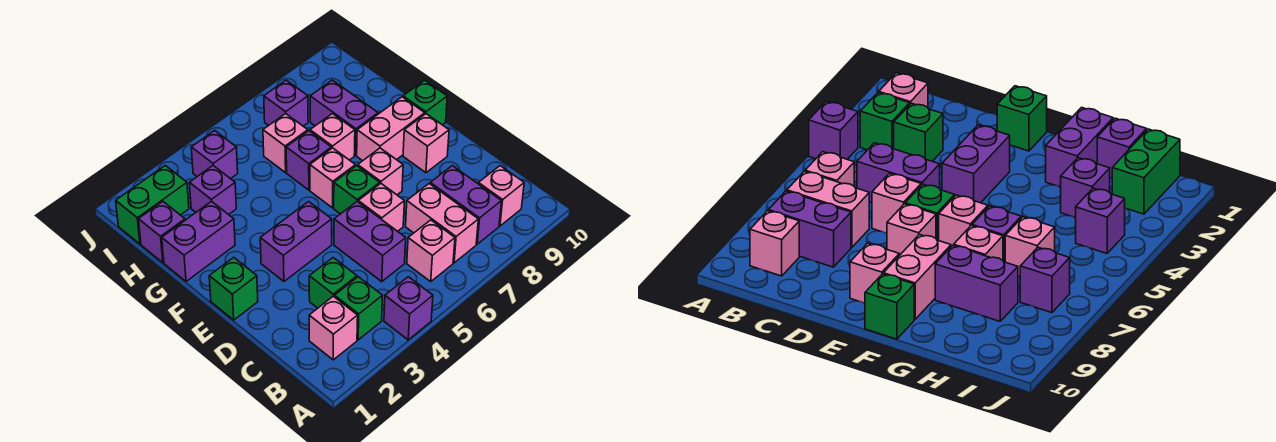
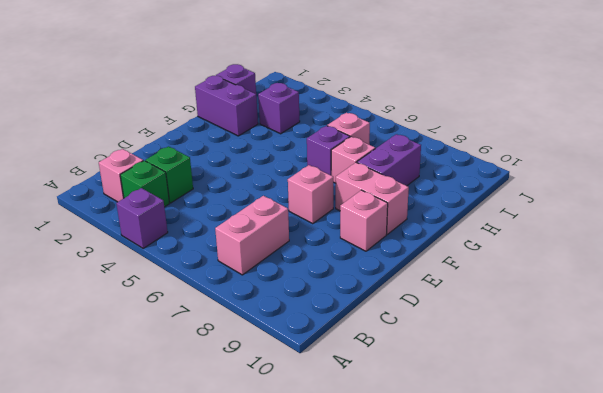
none -> pink brick B6 level 1
none -> purple brick B8:C8 level 1
none -> pink brick B9 level 1

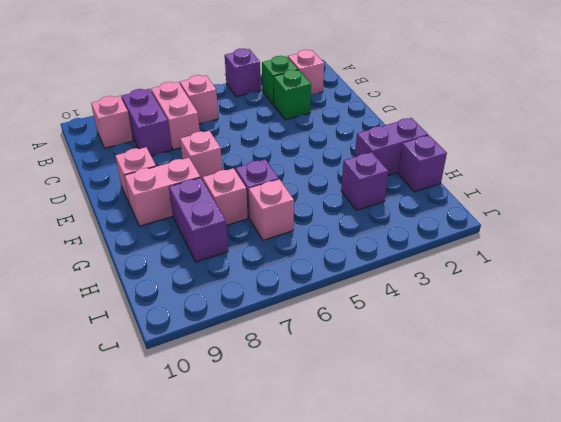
none -> purple brick C5:D5 level 1
none -> pink brick D6 level 1
none -> green brick E1 level 1

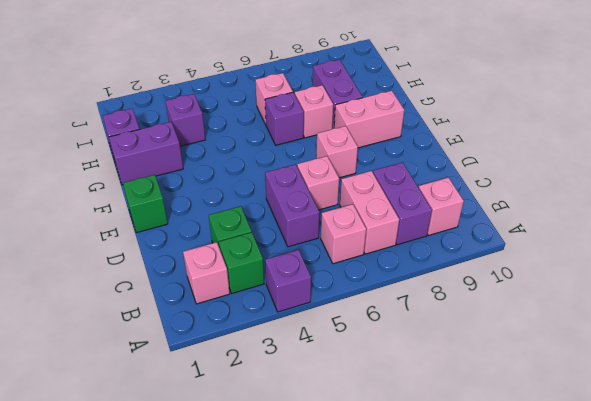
none -> purple brick E3:E4 level 1
none -> green brick E6 level 1
none -> pink brick E9 level 1

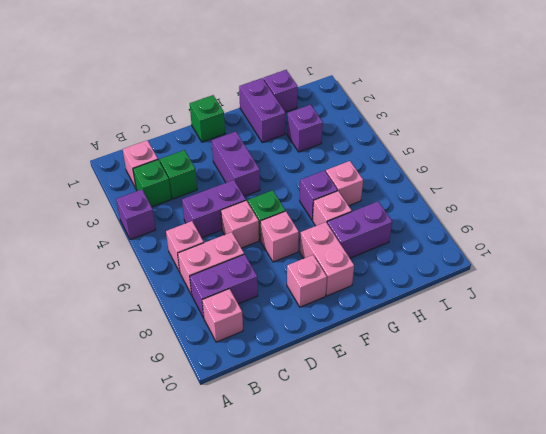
none -> pink brick F6 level 1
none -> green brick F10 level 1
none -> green brick I1:I2 level 1

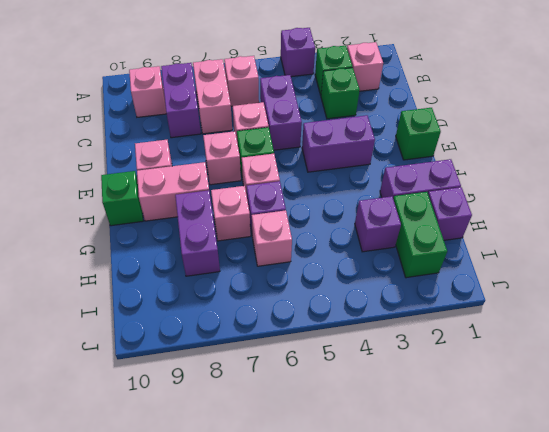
green brick H2:I2 level 1 -> green brick I1:I2 level 1
none -> purple brick I4 level 1
none -> purple brick I7 level 1

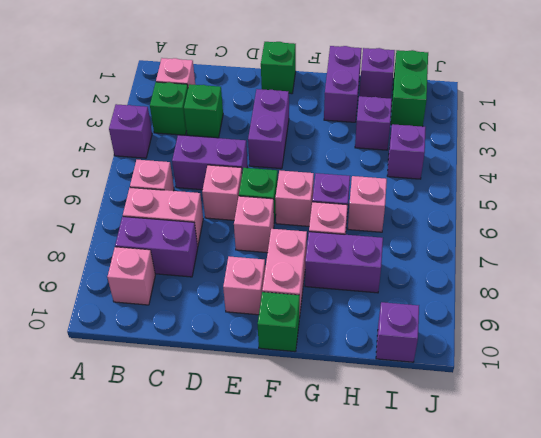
purple brick I10 level 1 -> purple brick I7 level 1

